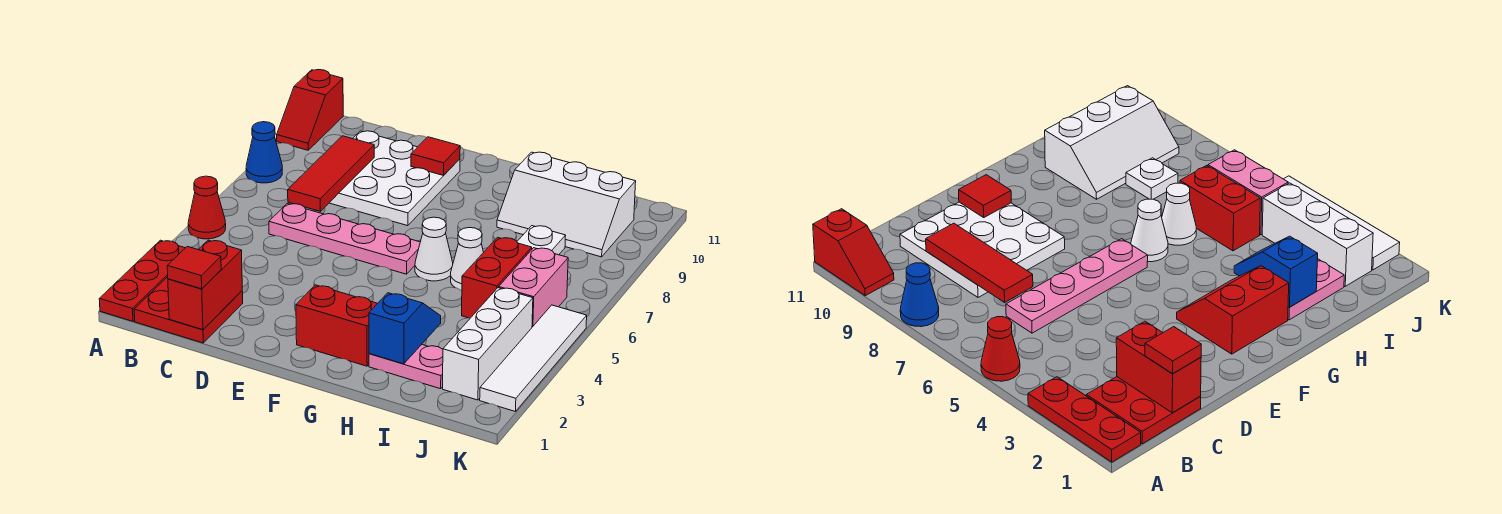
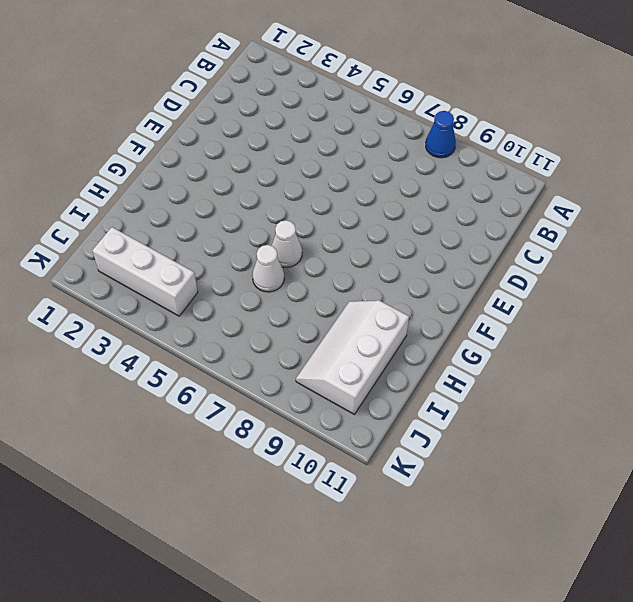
none -> red plate A1:A3 level 1
none -> red cone A5 level 1
none -> red slope A10:A11 level 1 top 11

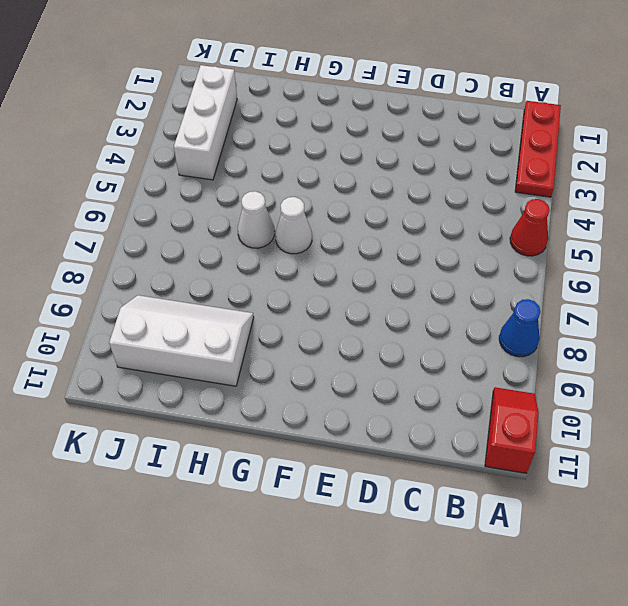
none -> red plate B1:C2 level 1
none -> pink plate C6:F6 level 1
none -> white plate C8:E10 level 1

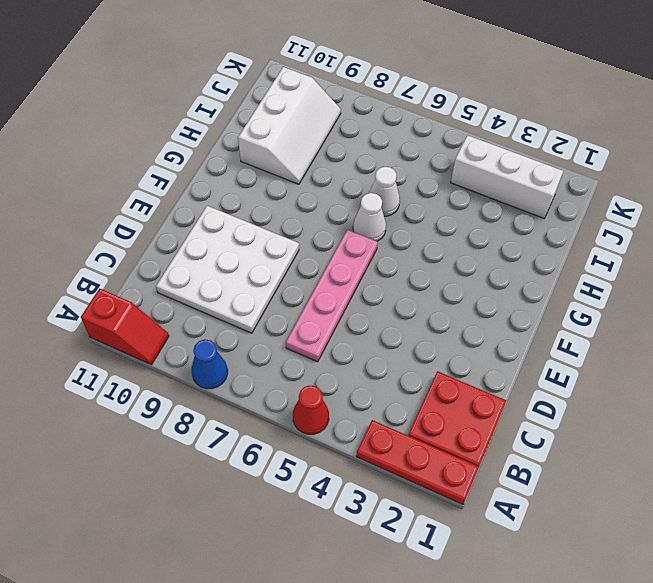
none -> red slope F2:G3 level 1 top 2
none -> pink plate H2:I2 level 1
none -> red brick I5:I6 level 1

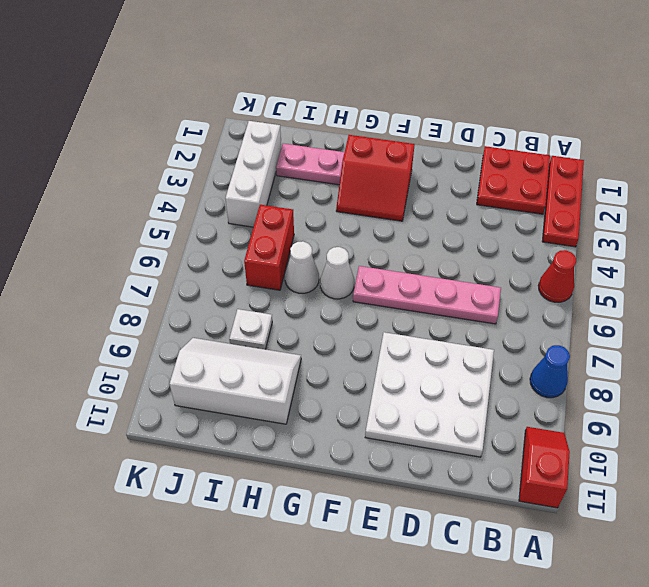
none -> pink brick J5:J6 level 1
none -> white tile K2:K5 level 1
none -> red brick C1:C2 level 2

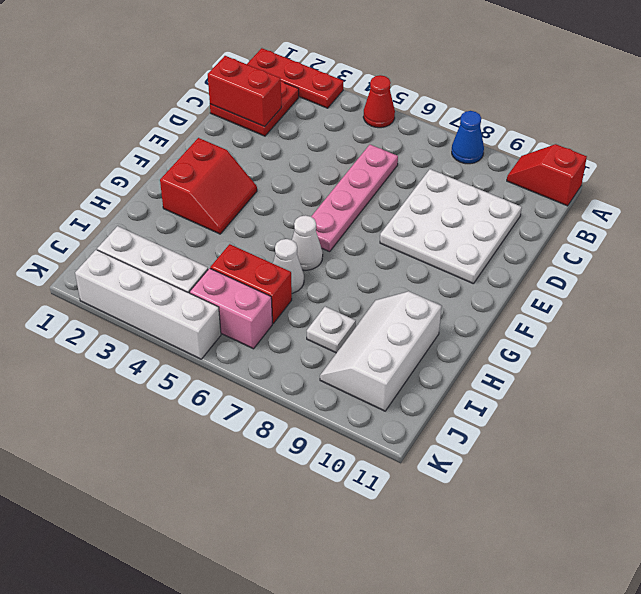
white brick K2:K5 level 1 -> white tile K2:K5 level 1
none -> pink plate H2:I2 level 1
none -> red tile C7:C9 level 2
none -> red tile E10 level 2

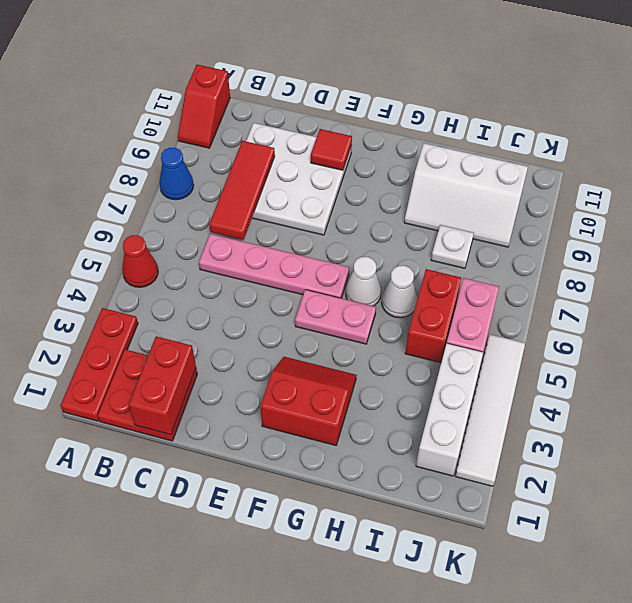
pink plate F5:G5 level 1 -> pink plate H2:I2 level 1
none -> blue slope H2:H3 level 2 top 2
none -> red tile C1 level 3

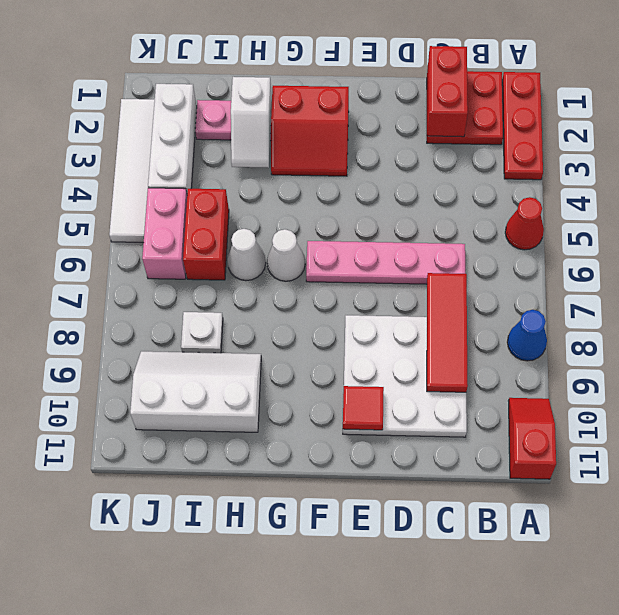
white slope H2:H3 level 2 top 2 -> blue slope H2:H3 level 2 top 2
none -> red tile C1 level 3

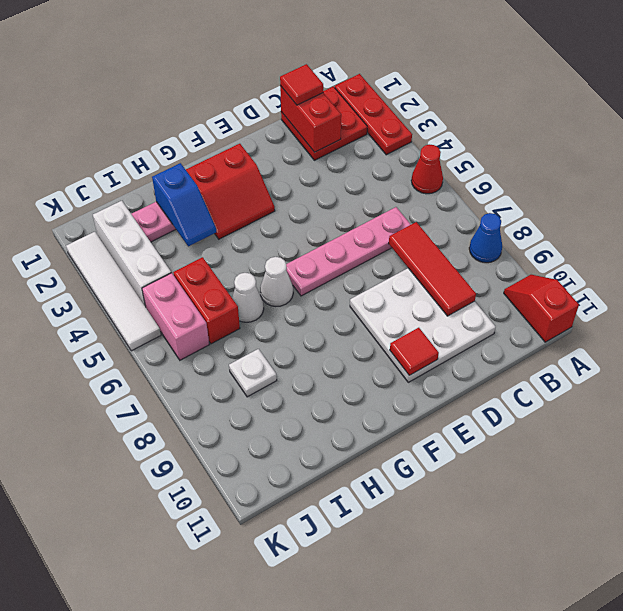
none -> white slope H9:J10 level 1 top 10

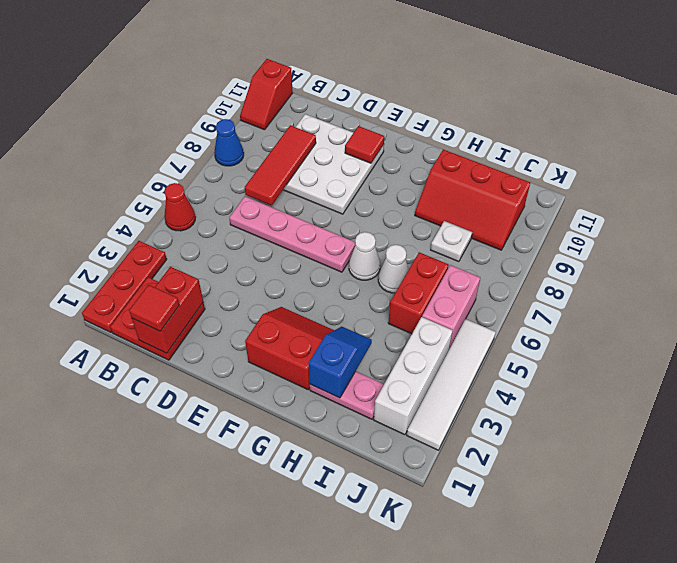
red slope H9:J10 level 1 top 10 -> white slope H9:J10 level 1 top 10

